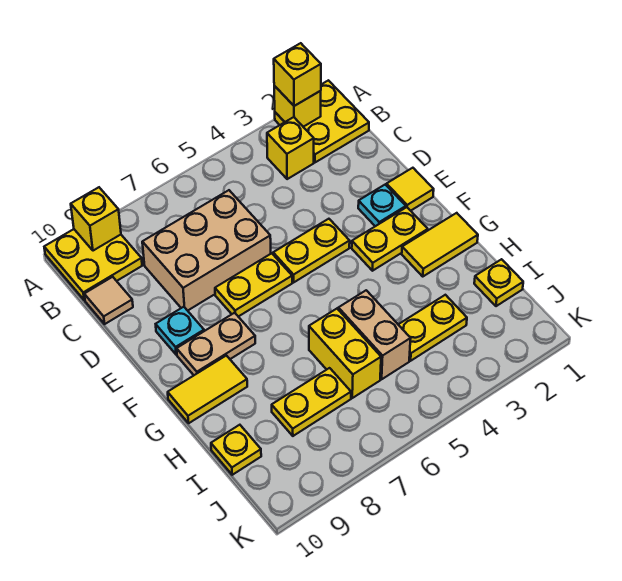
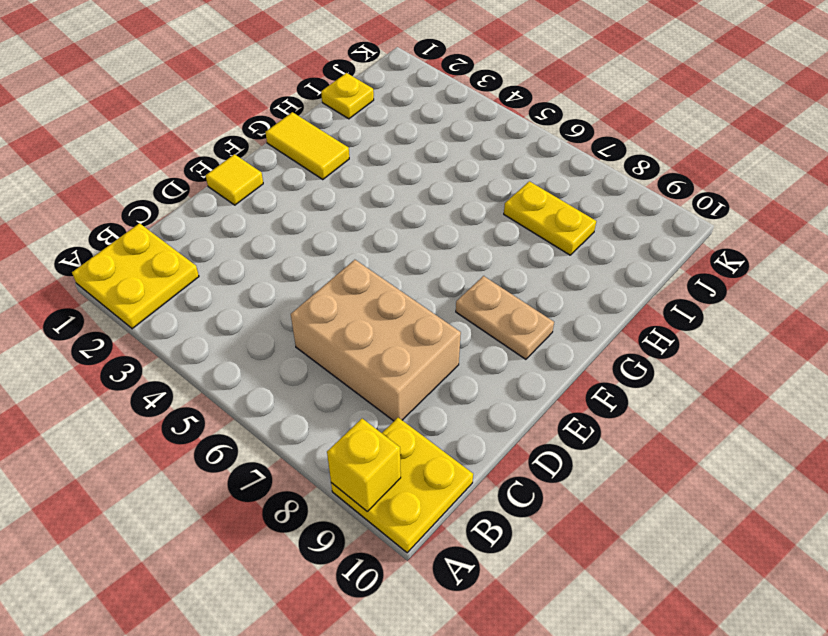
none -> yellow brick B3 level 1
none -> tan tile C10 level 1
none -> cyan plate E2 level 1

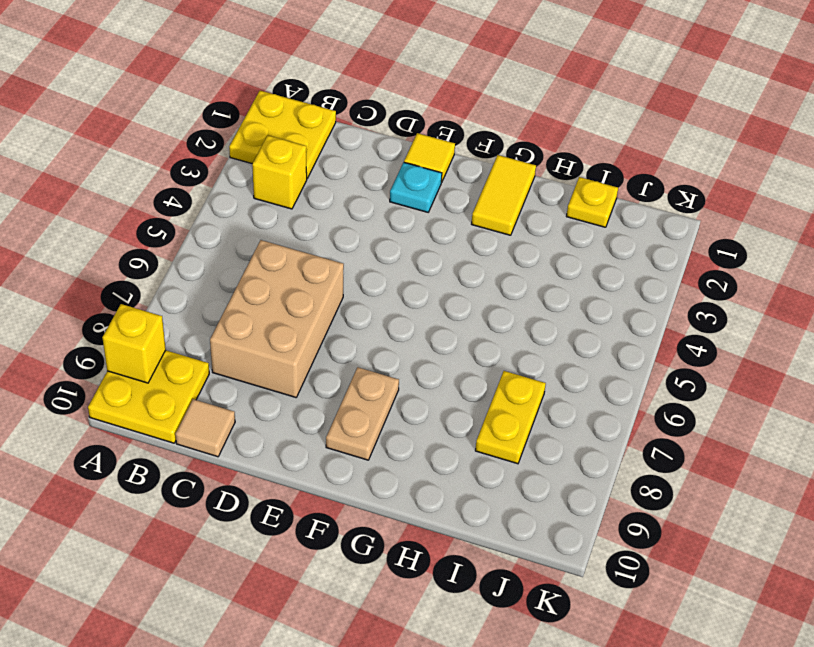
none -> yellow plate E4:E5 level 1
none -> yellow plate E6:E7 level 1
none -> cyan plate E9 level 1

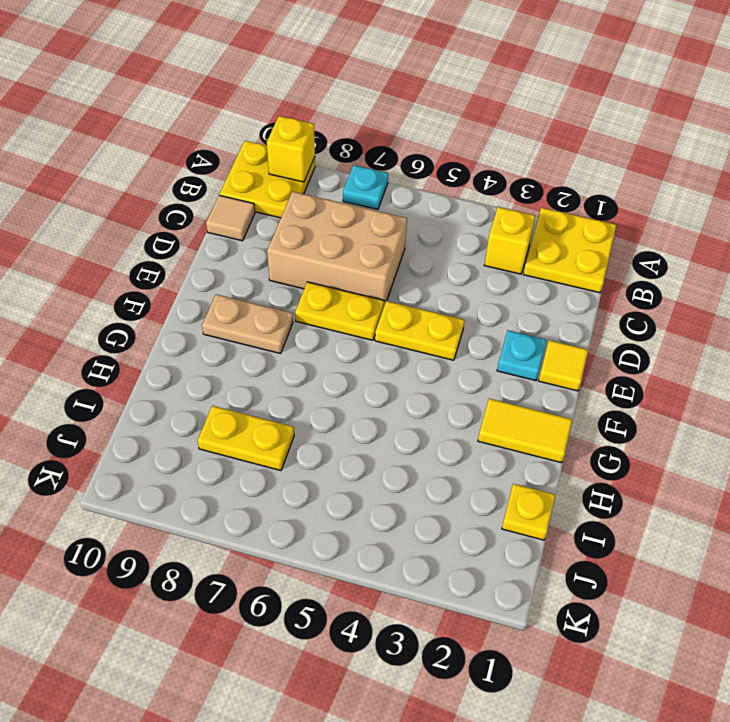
cyan plate A7 level 1 -> cyan plate E9 level 1
none -> yellow plate F2:F3 level 1
none -> yellow tile G9:G10 level 1
none -> tan brick H5:I5 level 1

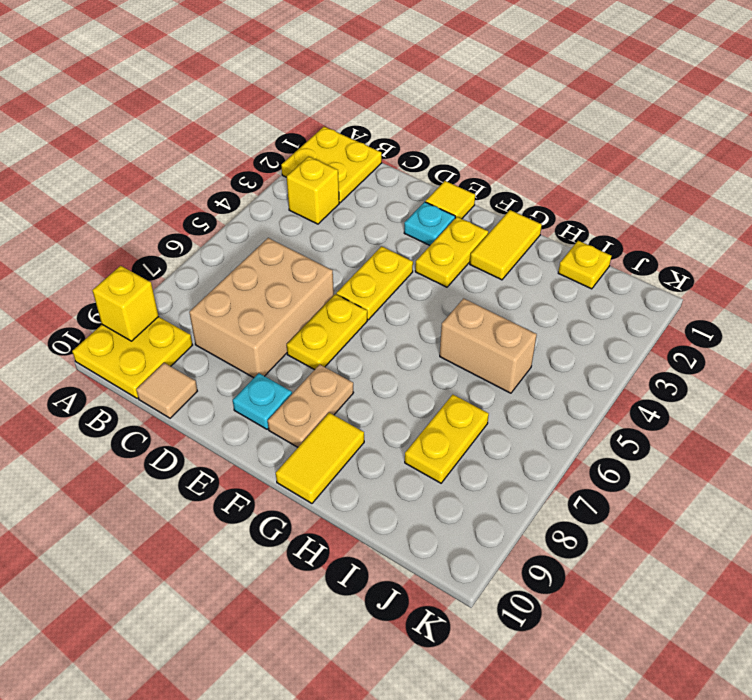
none -> yellow brick H6:I6 level 1
none -> yellow plate I3:I4 level 1
none -> yellow plate I10 level 1

